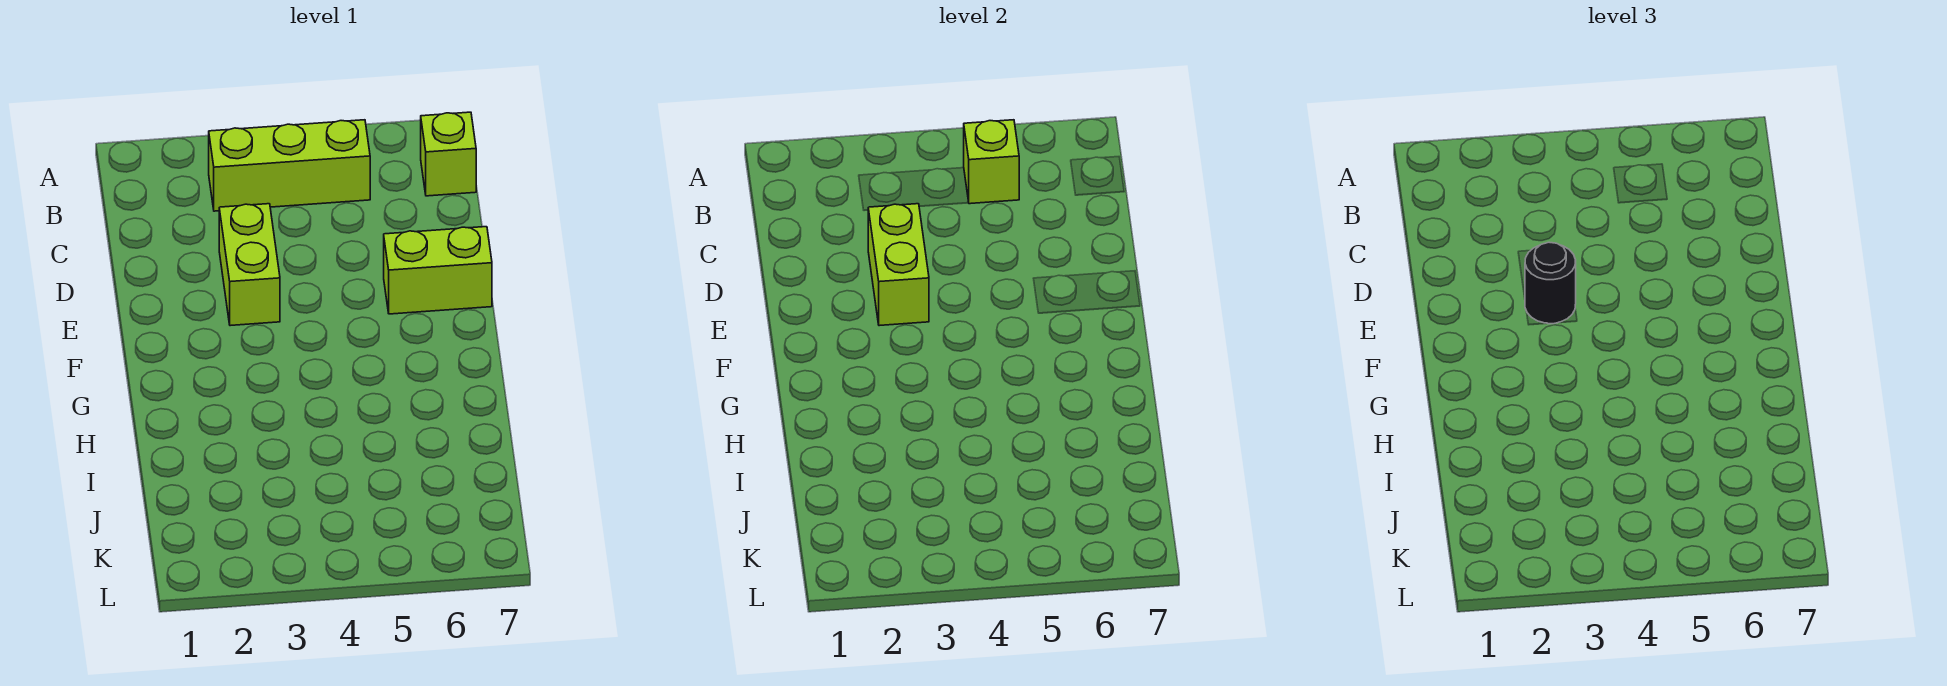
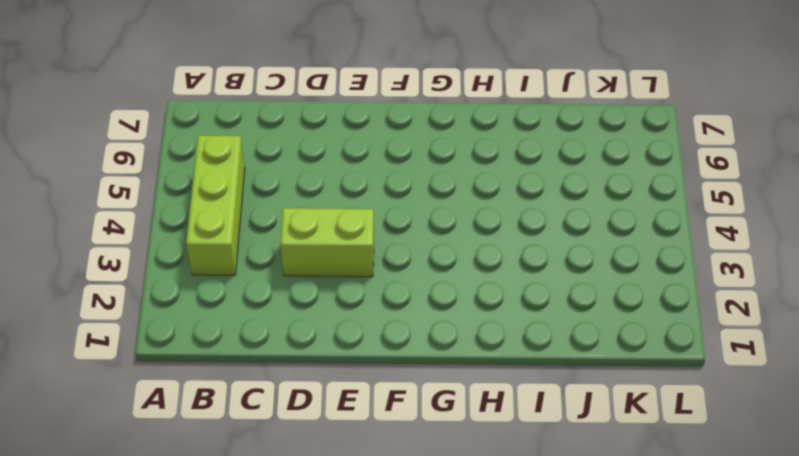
none -> lime brick B7 level 1
none -> lime brick E6:E7 level 1

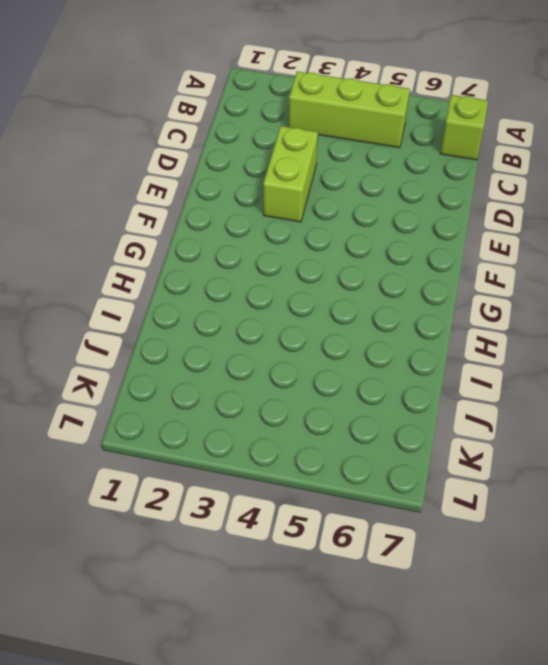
none -> lime brick E6:E7 level 1
none -> lime brick B5 level 2

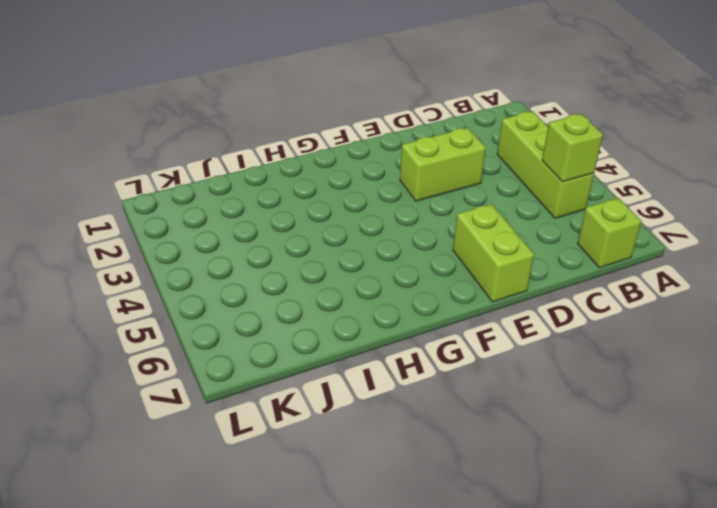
none -> lime brick D3:E3 level 2
none -> black round brick E3 level 3

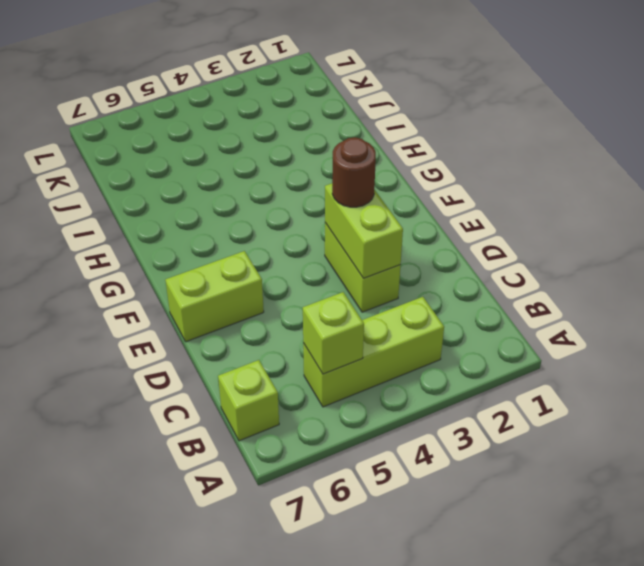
brown round brick E3 level 3 -> black round brick E3 level 3

